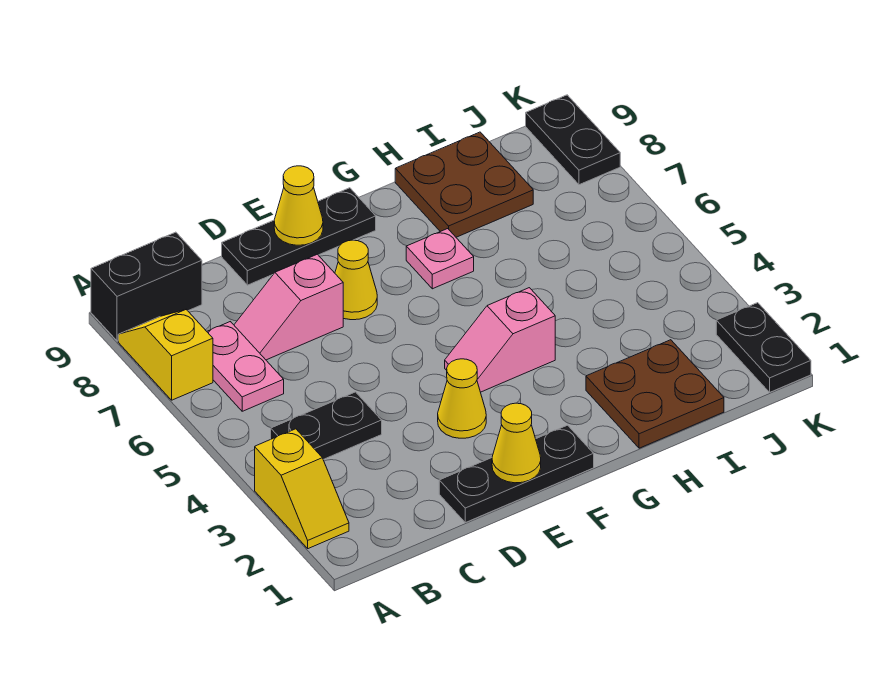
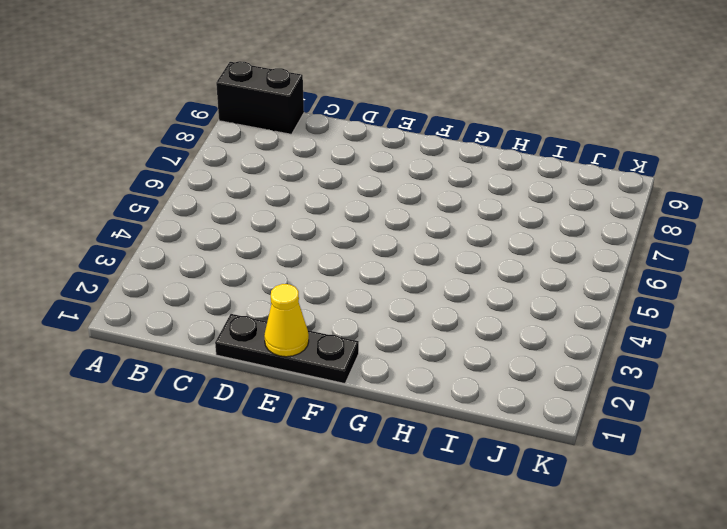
none -> yellow slope A2:A3 level 1 top 3
none -> yellow slope A7:A8 level 1 top 7
none -> black plate B4:C4 level 1

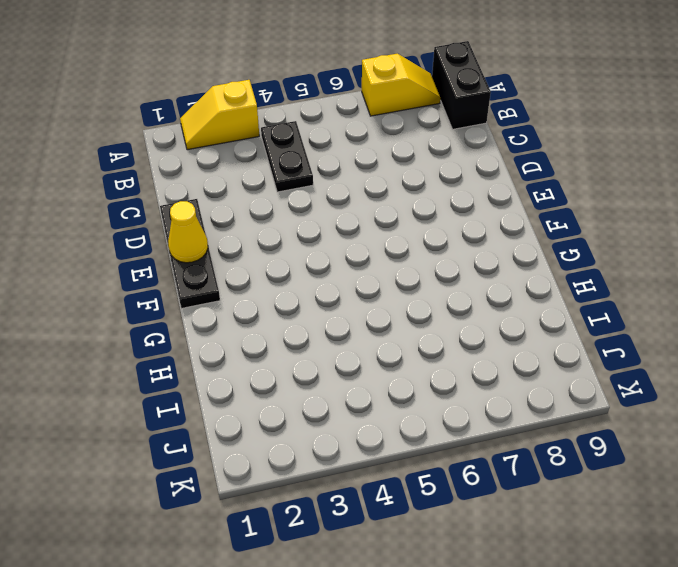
none -> pink plate B6:B7 level 1
none -> pink slope C7:D7 level 1 top D
none -> black plate D9:F9 level 1

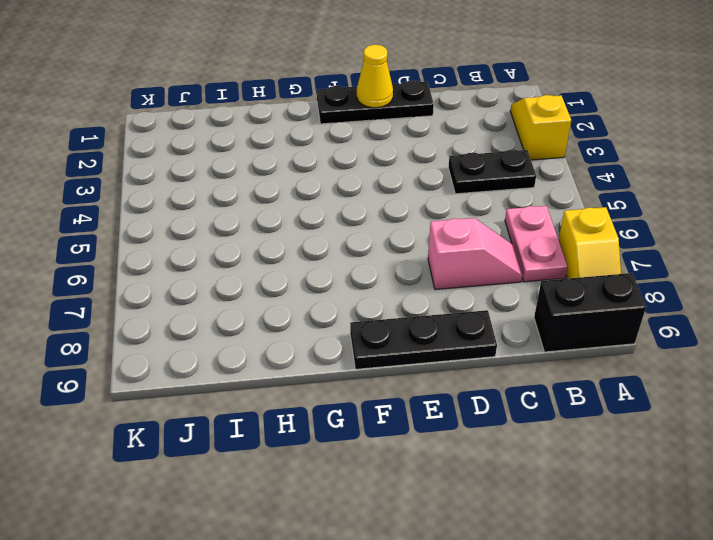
none -> yellow cone E3 level 1
none -> yellow cone E7 level 1
none -> pink slope F4:G4 level 1 top G

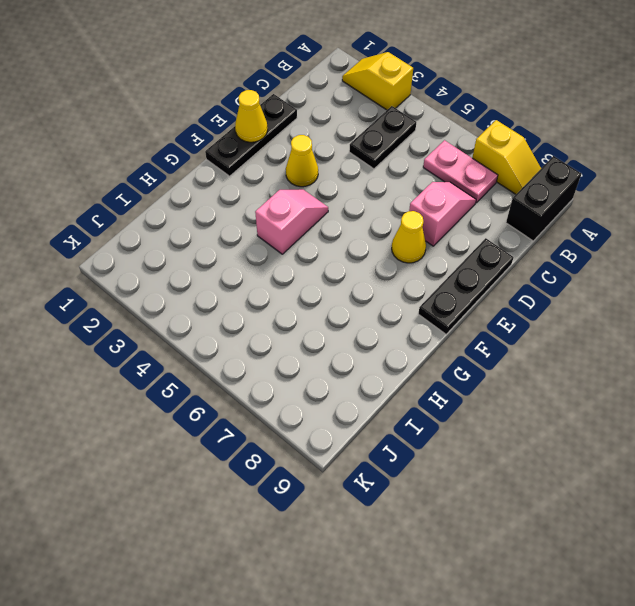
none -> pink plate G7 level 1
none -> brown plate H1:I2 level 1
none -> brown plate H8:I9 level 1

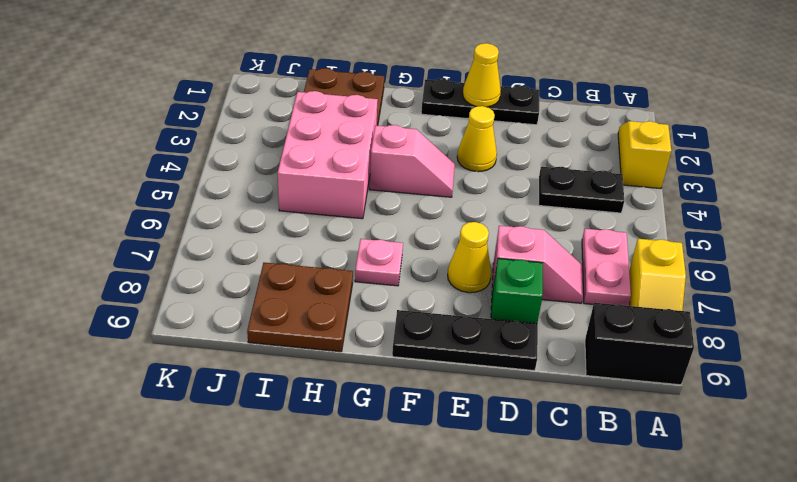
green brick D8 level 1 -> none
pink brick H3:I5 level 1 -> none
none -> black plate K1:K2 level 1
none -> black plate K8:K9 level 1
none -> yellow cone E9 level 2

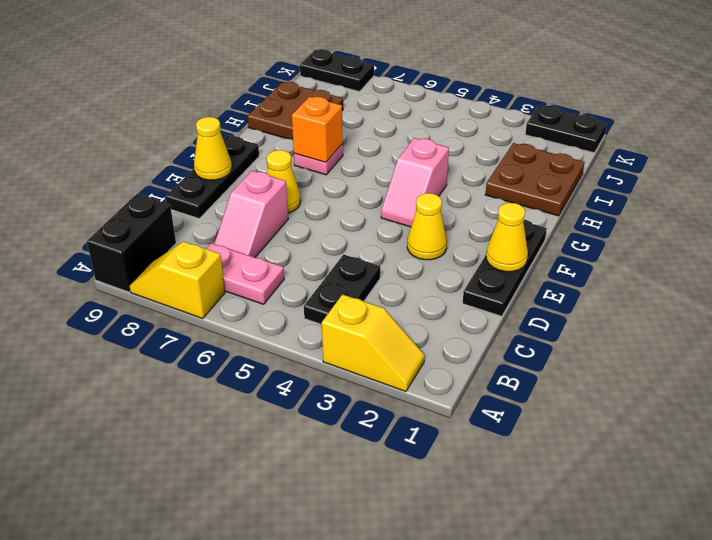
orange brick G7 level 2 -> none

